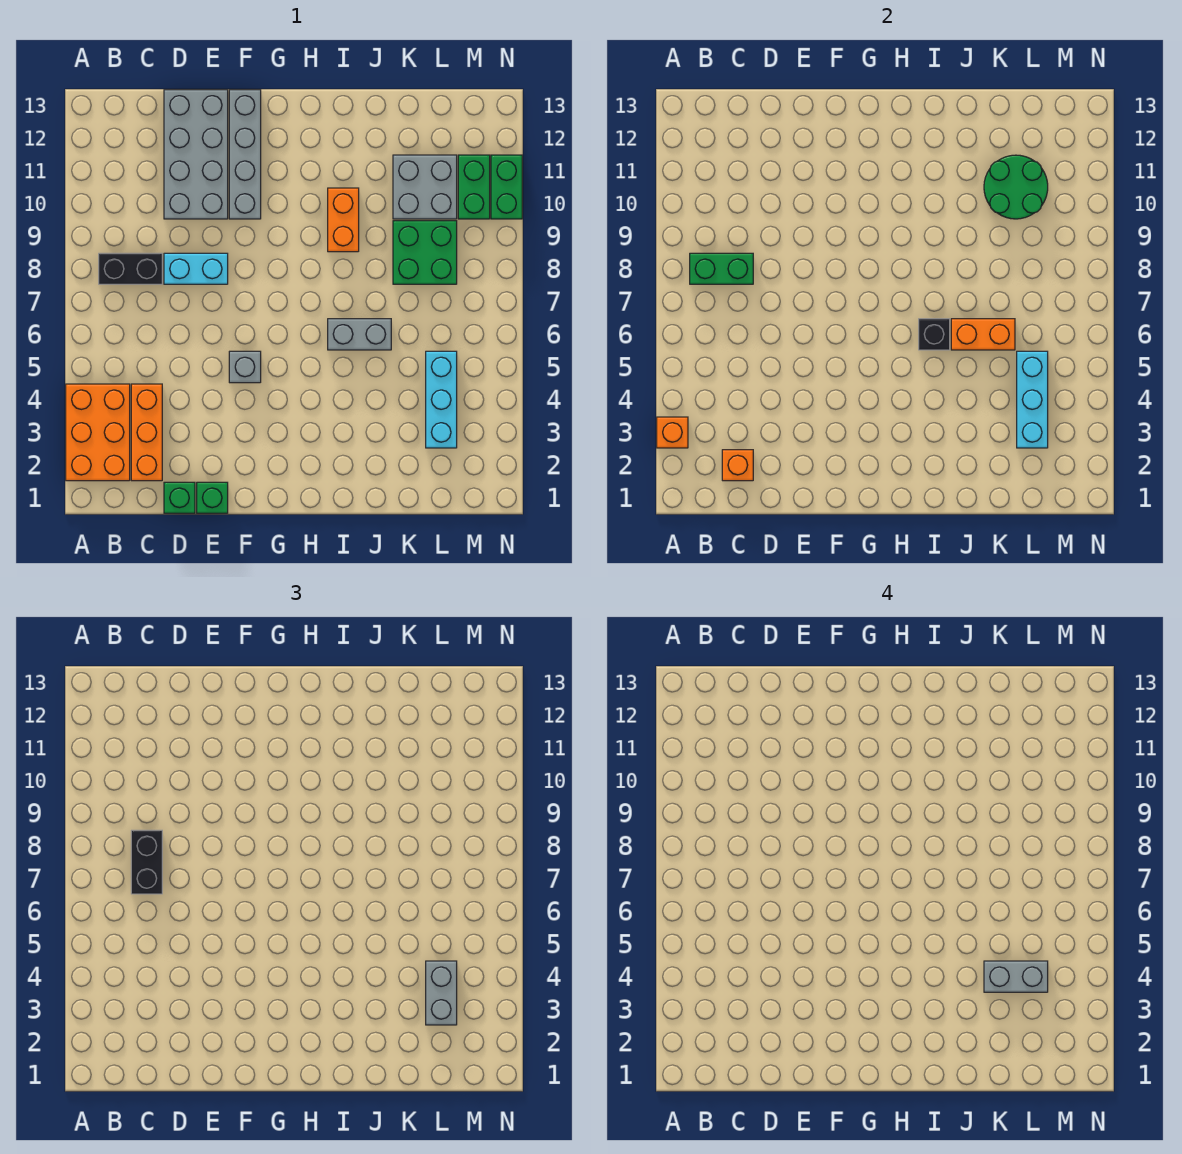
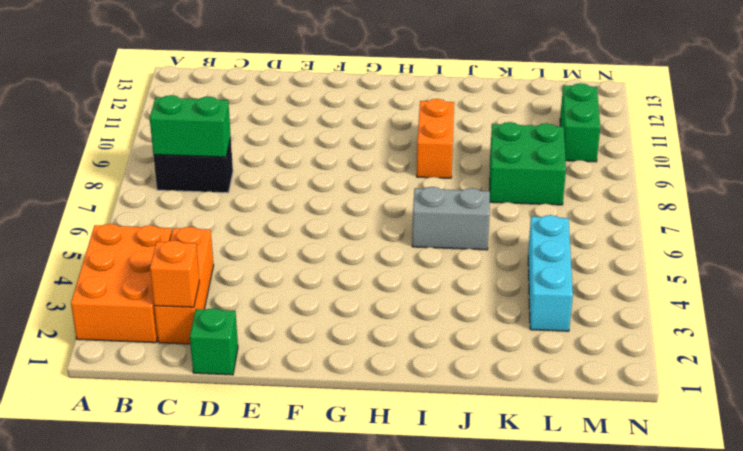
none -> cyan brick D8:E8 level 1
none -> grey brick D10:E13 level 1
none -> green brick E1 level 1

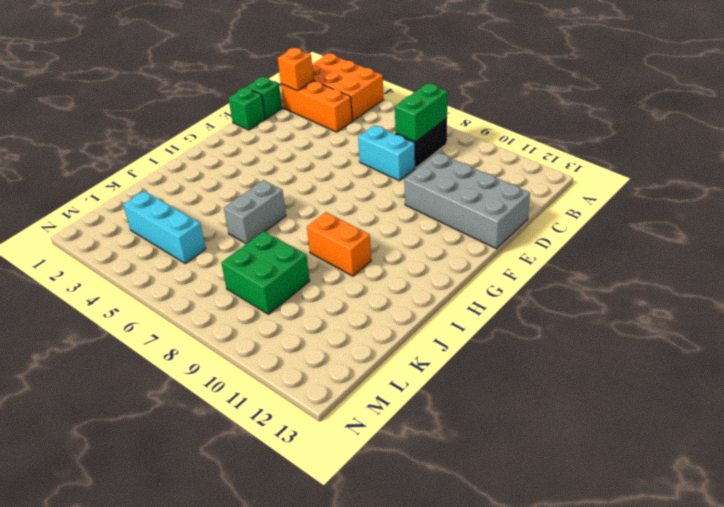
cyan brick D7:D8 level 1 -> cyan brick D8:E8 level 1
none -> grey brick F5 level 1
none -> grey brick F10:F13 level 1
none -> grey brick K10:L11 level 1

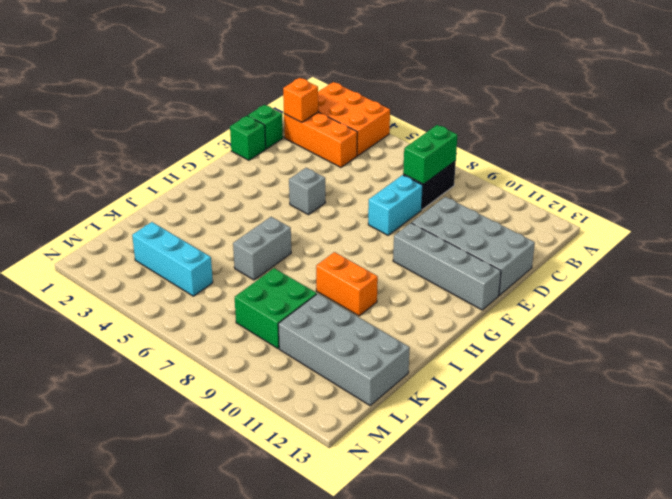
grey brick K10:L13 level 1 -> grey brick K10:L11 level 1
none -> green brick M10:M11 level 1
none -> green brick N10:N11 level 1
none -> orange brick A3 level 2

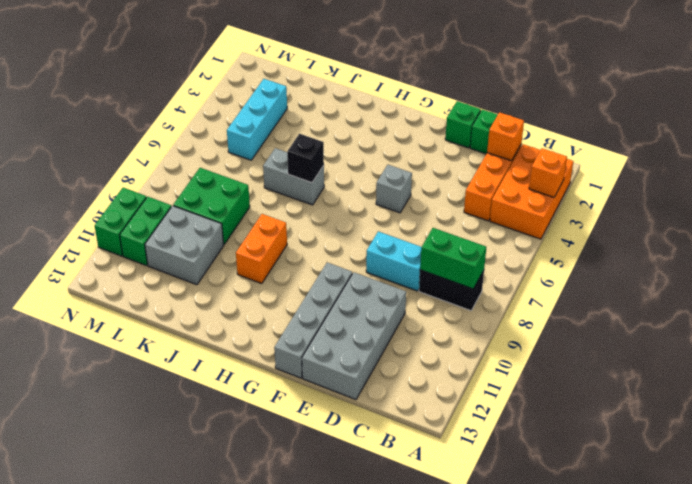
none -> orange brick J6:K6 level 2
none -> green round brick K10:L11 level 2
none -> cyan brick L3:L5 level 2

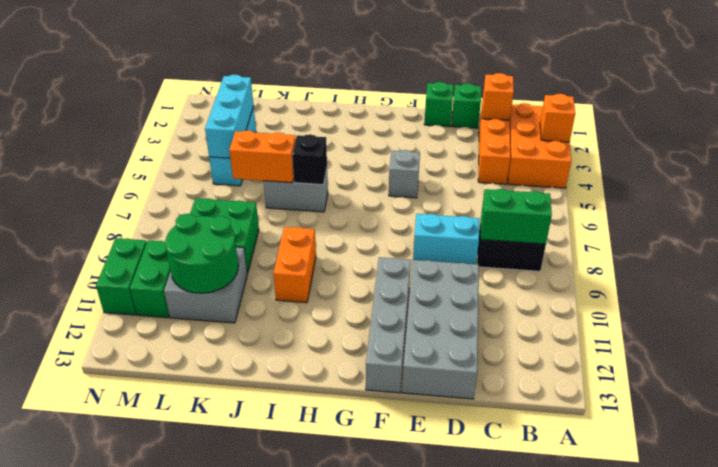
none -> black brick C7:C8 level 3
none -> grey brick L3:L4 level 3
none -> grey brick K4:L4 level 4

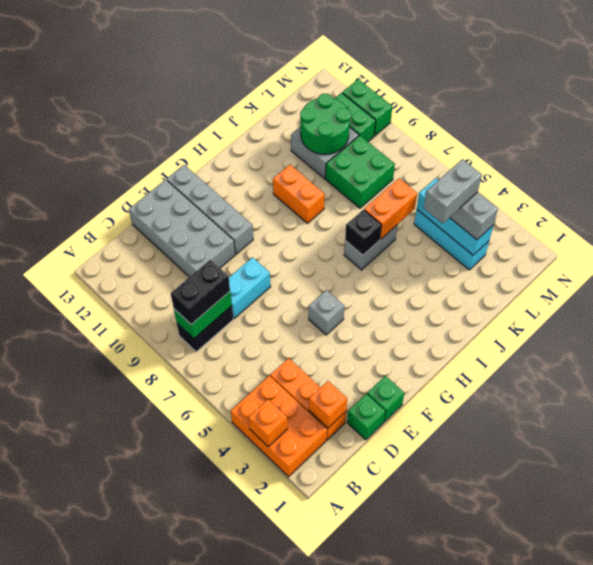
black brick B8:C8 level 3 -> black brick C7:C8 level 3

